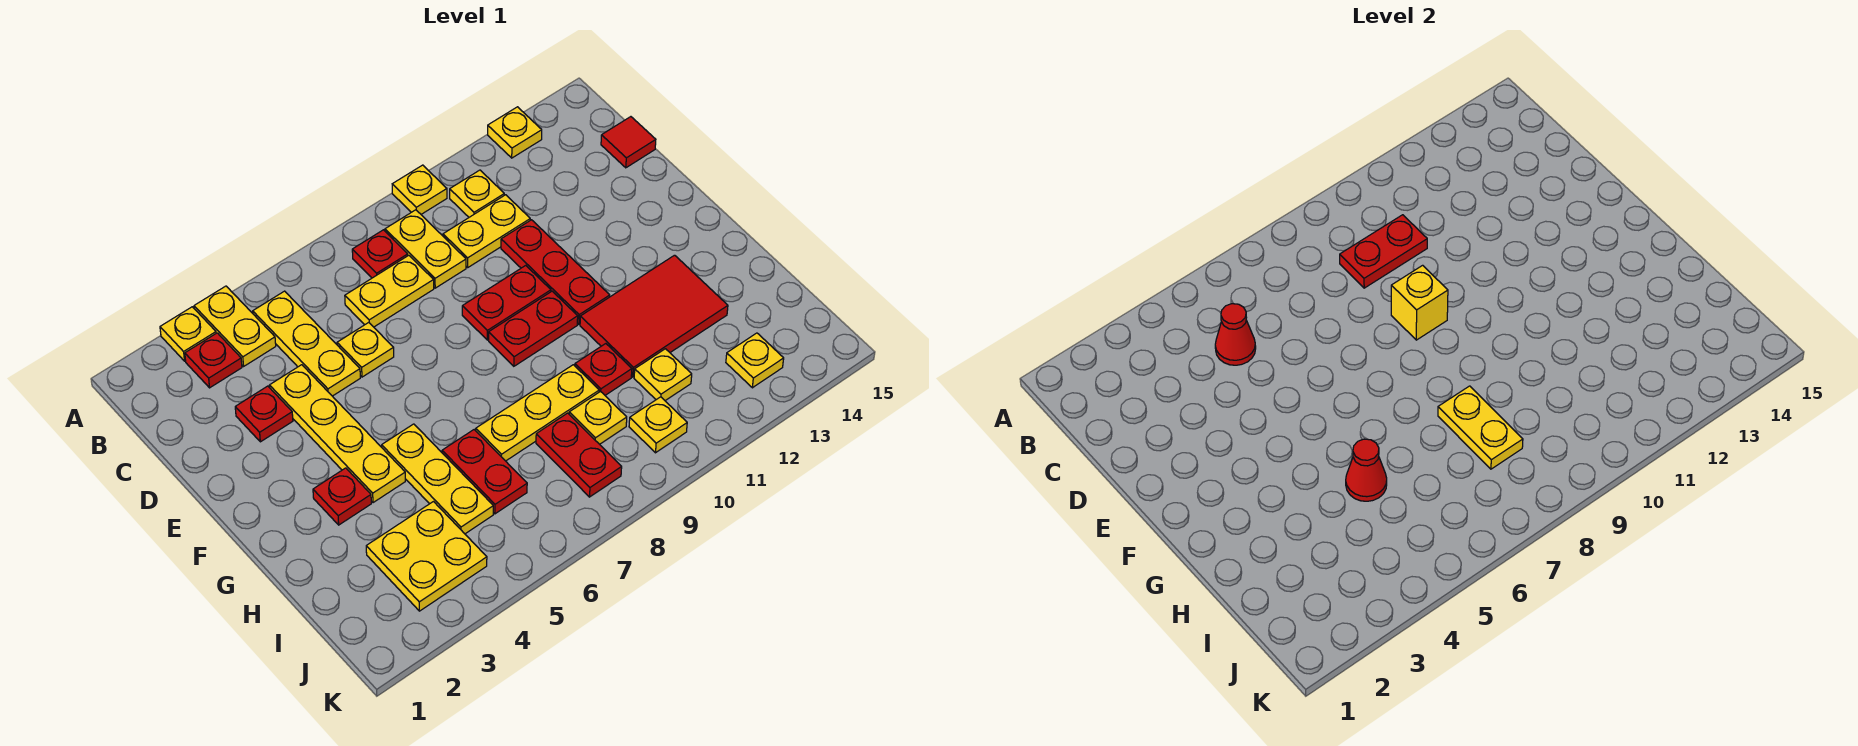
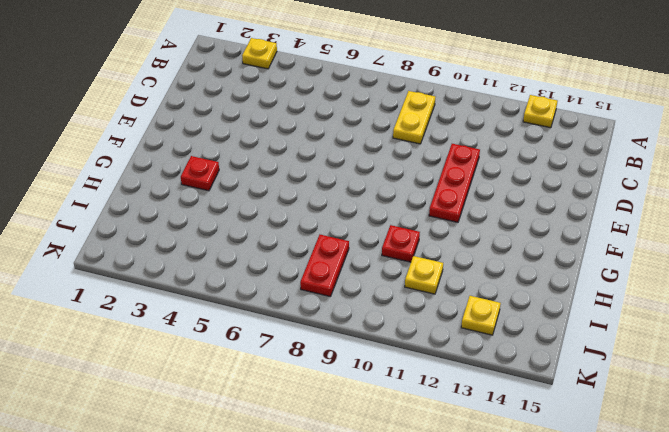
none -> yellow plate A4:B4 level 1
none -> yellow plate A10 level 1
none -> red plate B3 level 1
none -> yellow plate B5:D5 level 1

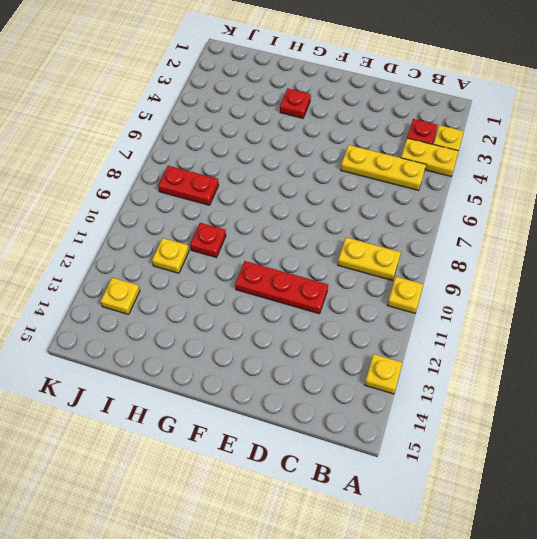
none -> red plate B8 level 1
none -> yellow plate B11 level 1
none -> yellow plate C7:C8 level 1
none -> yellow plate C10:C11 level 1

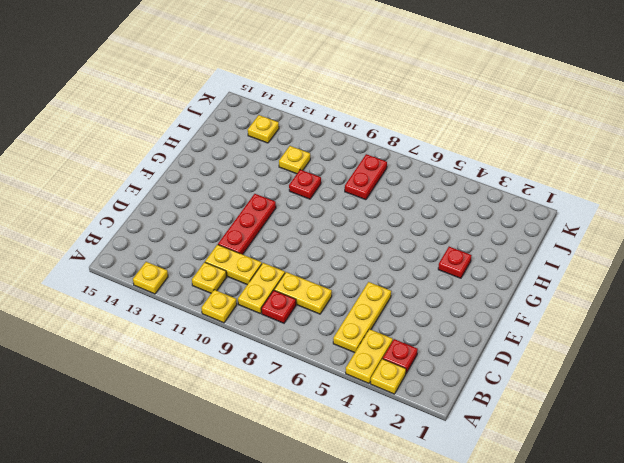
none -> red tile C15 level 1
none -> red plate D3 level 1
none -> yellow plate D4:G4 level 1
none -> yellow plate D6 level 1

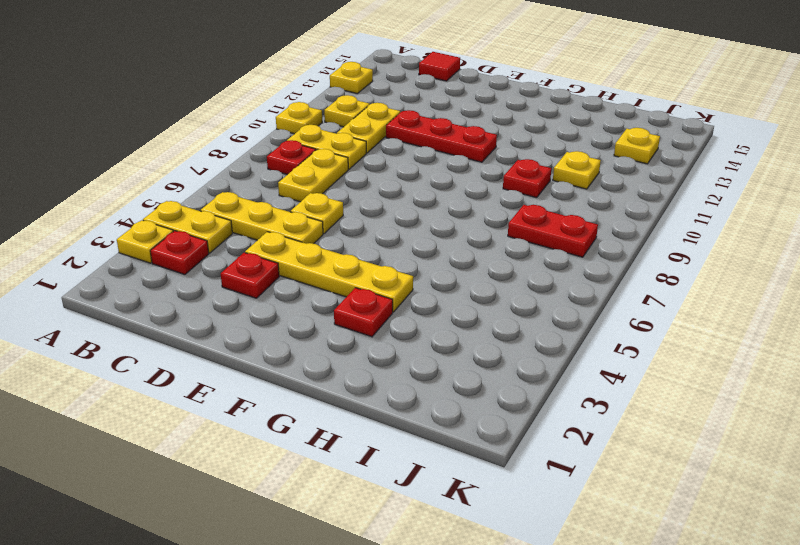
none -> red plate E9:E10 level 1
none -> red plate F9:F10 level 1
none -> yellow plate G5:I5 level 1
none -> red tile G11:H13 level 1

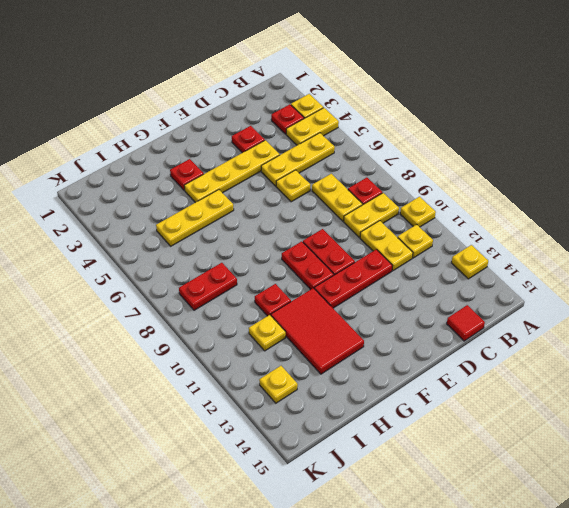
none -> red plate H6:I6 level 1
none -> yellow plate H7:H9 level 1
none -> yellow plate I3:J4 level 1
none -> yellow plate I9 level 1

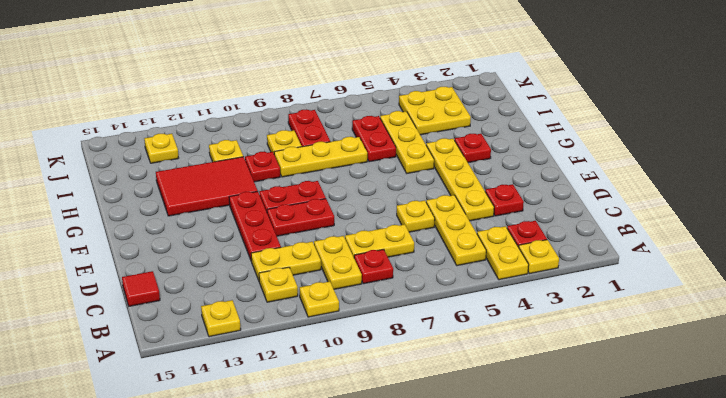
none -> yellow plate J10 level 1
none -> red cone C5 level 2
none -> red plate C9:C10 level 2
none -> yellow brick E9 level 2

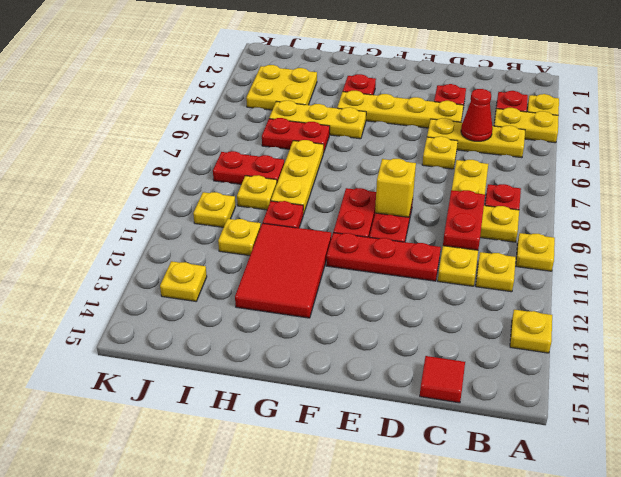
none -> red cone H5 level 2
none -> yellow plate H8:I8 level 2

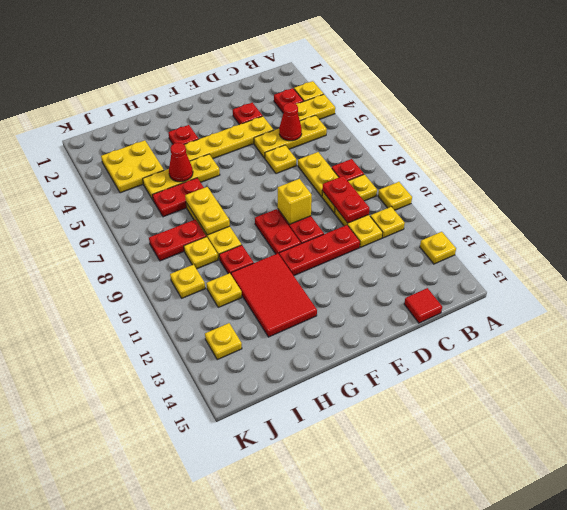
yellow plate H7:H8 level 2 -> yellow plate H8:I8 level 2

